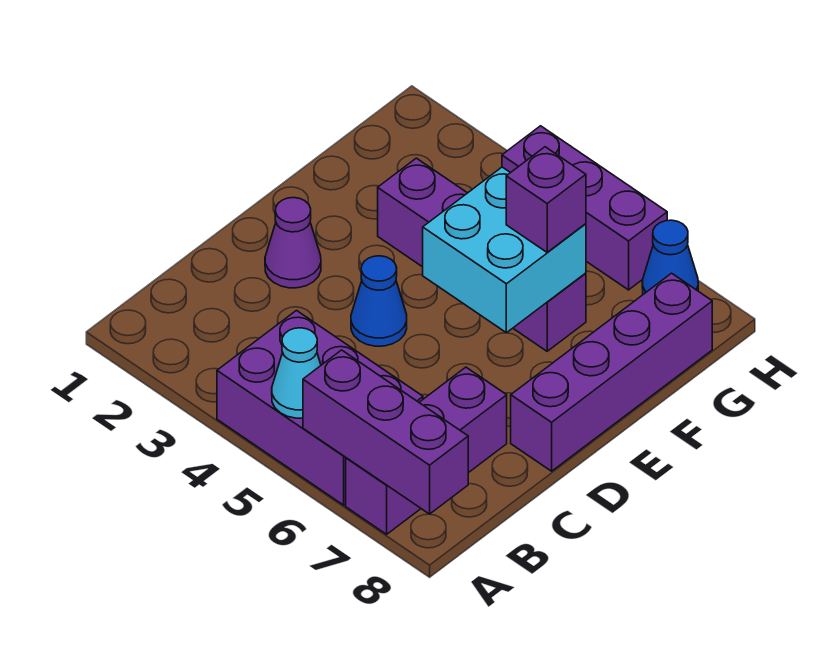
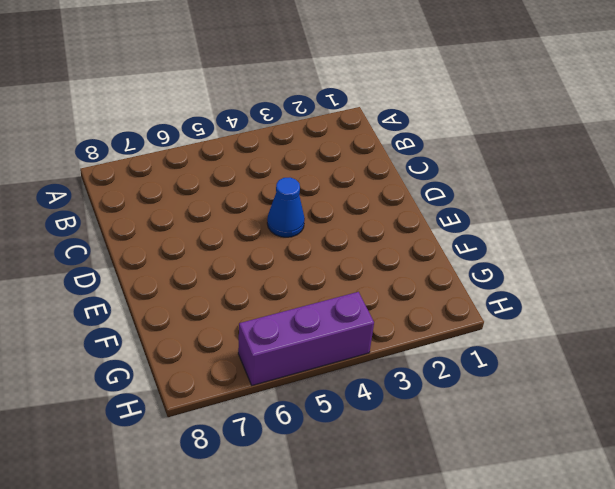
none -> purple brick A4:B6 level 1
none -> purple brick A7:C7 level 1
none -> purple cone D2 level 1

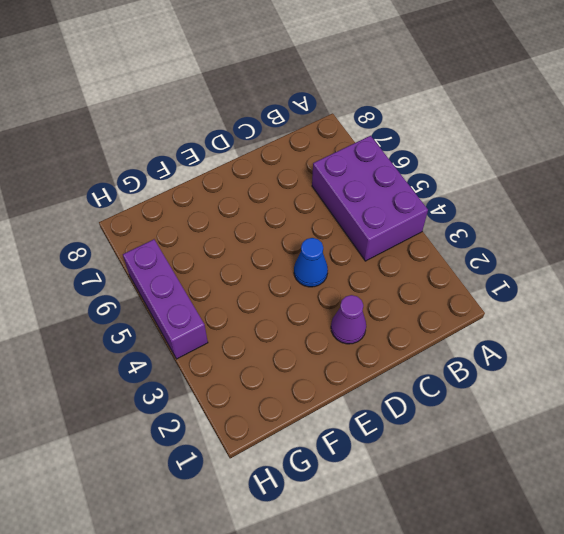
none -> purple brick A7:C7 level 1
none -> purple brick D8:G8 level 1
none -> purple brick F3:F6 level 1

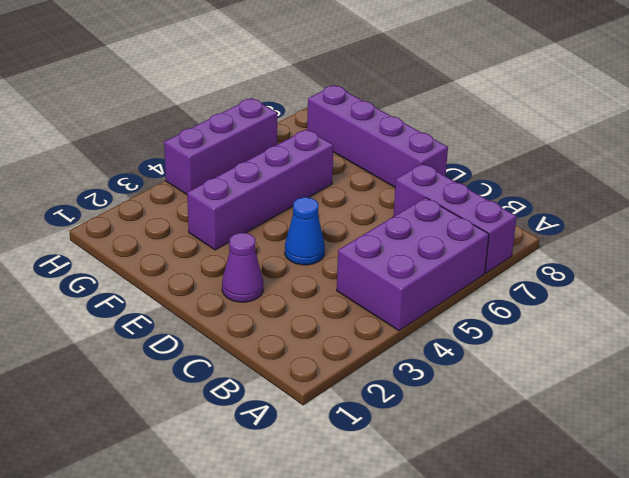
none -> blue cone H7 level 1
none -> cyan cone A5 level 2
none -> purple brick A6:A8 level 2

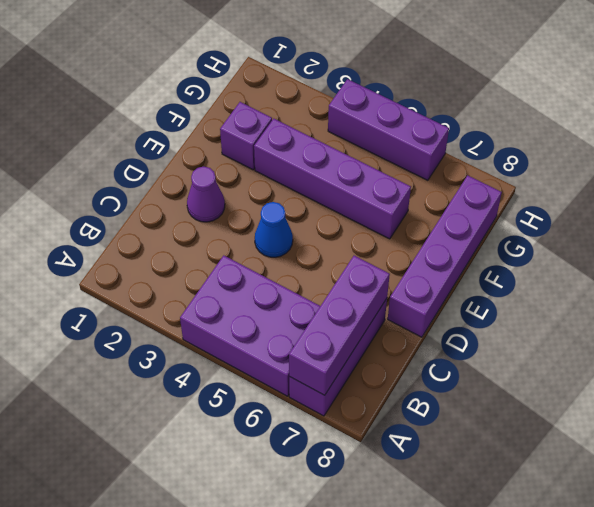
purple brick A7:C7 level 2 -> purple brick A6:A8 level 2
purple brick F2 level 1 -> purple brick F6 level 3
none -> blue cone H7 level 1
none -> cyan cone A5 level 2
none -> cyan brick E5:F6 level 2

